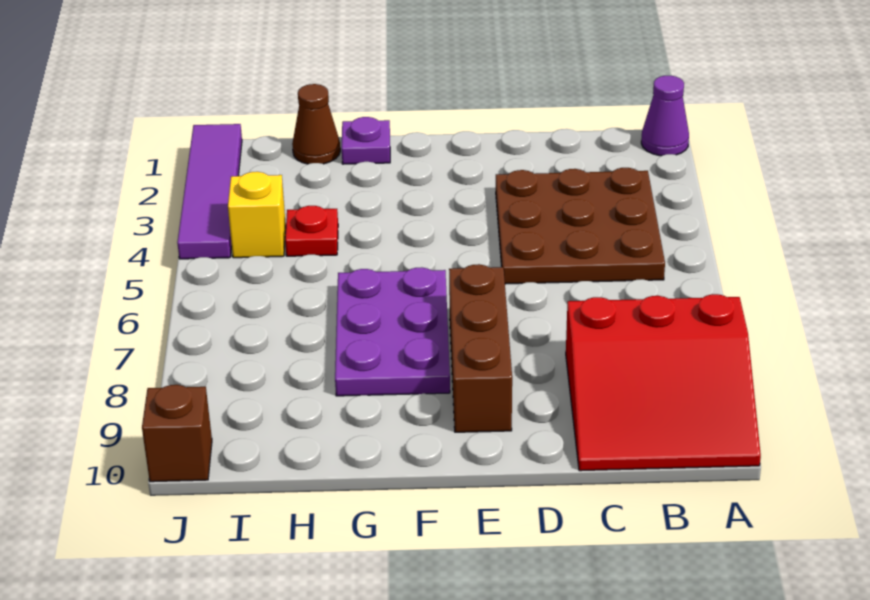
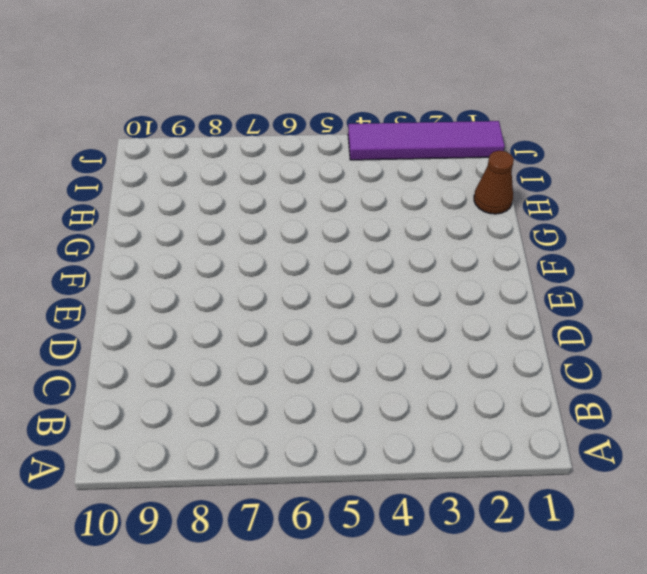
none -> purple cone A1 level 1
none -> red slope A8:C10 level 1 top 8

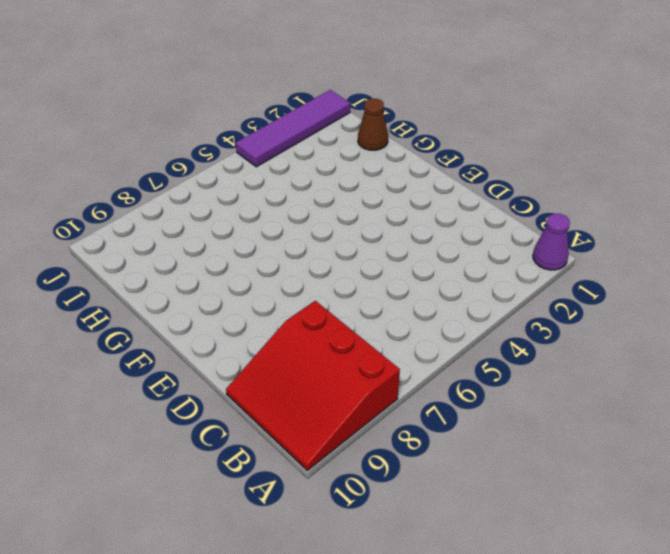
none -> brown plate B3:D5 level 1
none -> brown brick E7:E9 level 1

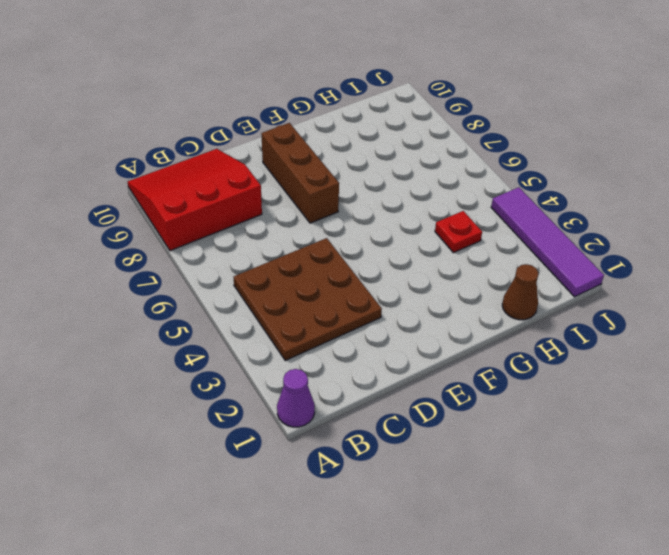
none -> purple plate F6:G8 level 1
none -> purple plate G1 level 1

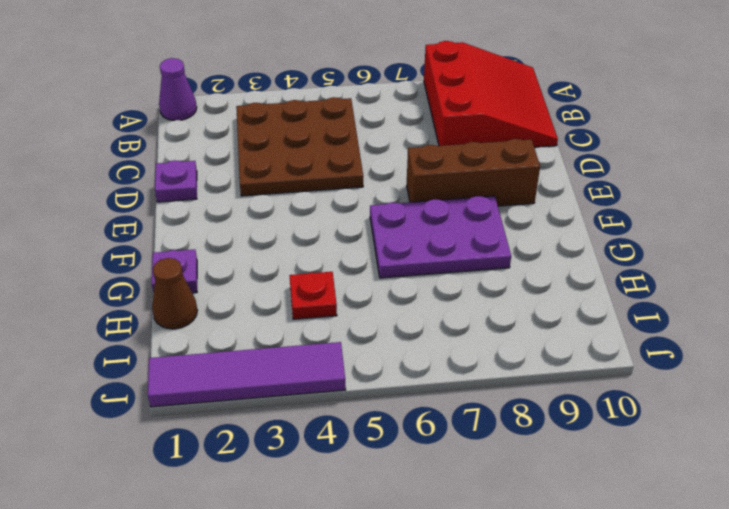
purple plate D1 level 1 -> none
none -> yellow brick I4 level 1
none -> brown brick J10 level 1

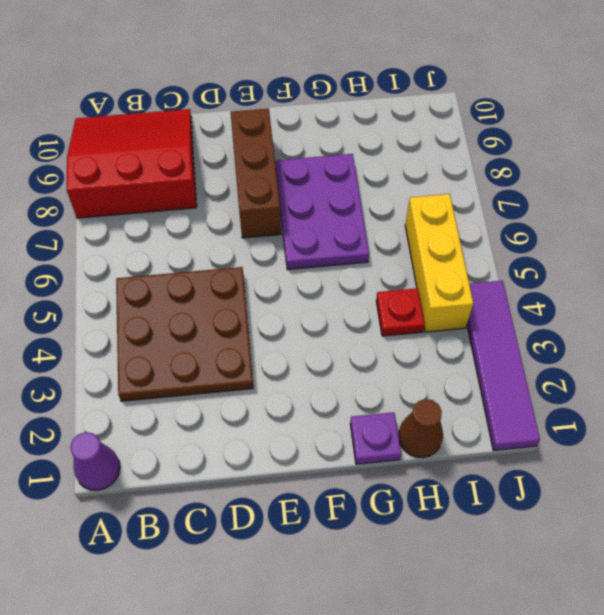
yellow brick I4:I6 level 1 -> yellow brick I4 level 1
none -> brown brick J10 level 1

